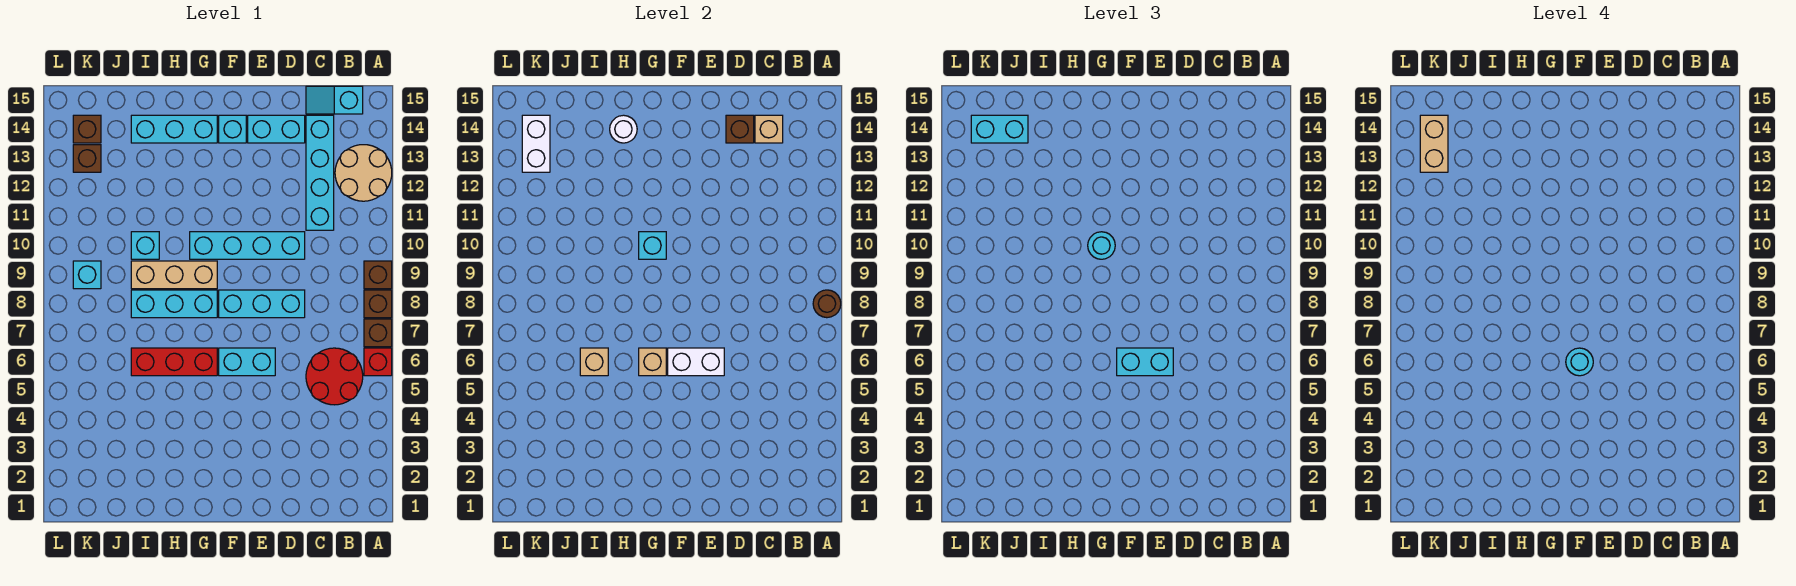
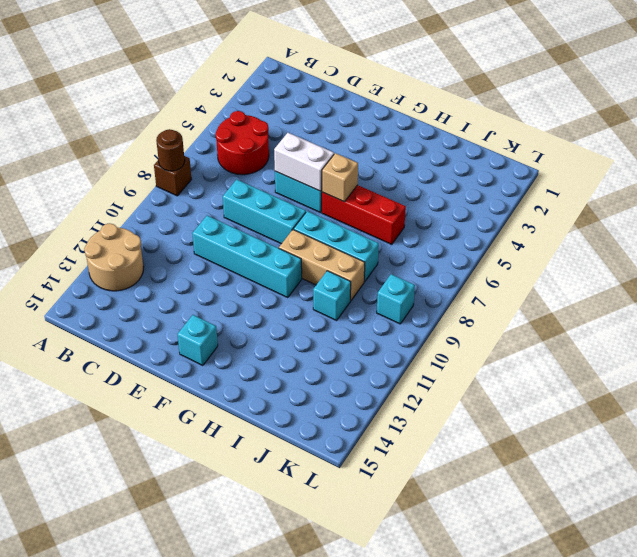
none -> red brick A6 level 1
none -> brown brick A7 level 1
none -> brown brick A9 level 1
none -> cyan slope B15:C15 level 1 top B

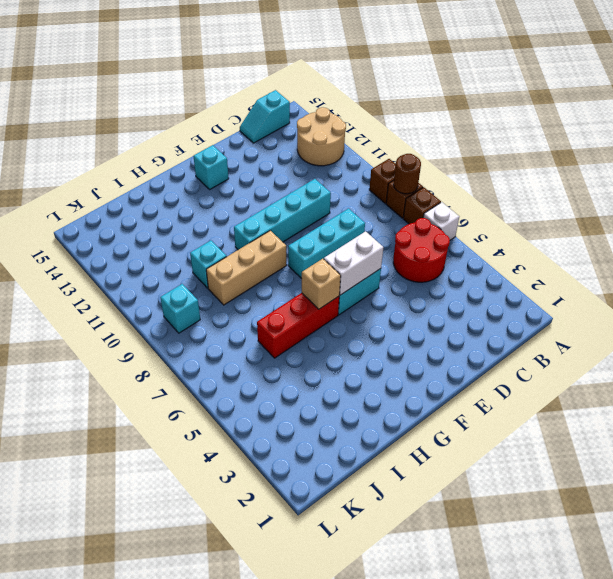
white brick A6 level 1 -> red brick A6 level 1
none -> cyan brick C11:C14 level 1
none -> cyan brick D14:E14 level 1
none -> cyan brick G8:I8 level 1
none -> cyan brick G14:I14 level 1

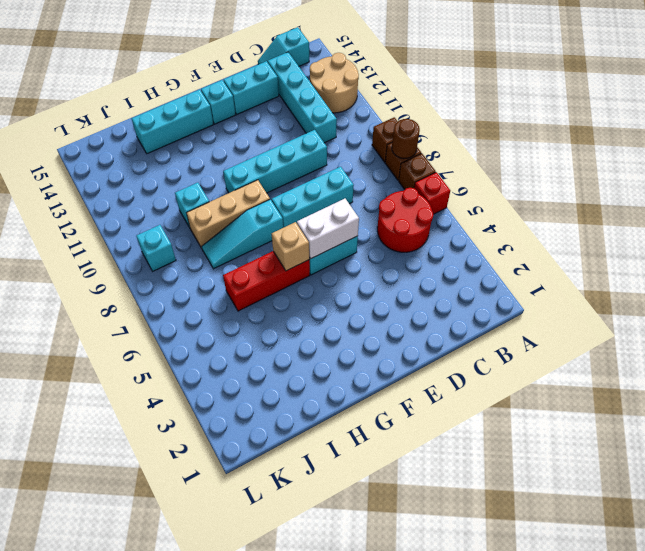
cyan slope G8:I8 level 1 top G -> cyan brick G8:I8 level 1
none -> brown brick K13 level 1
none -> brown brick K14 level 1
none -> tan brick C14 level 2
none -> brown brick D14 level 2

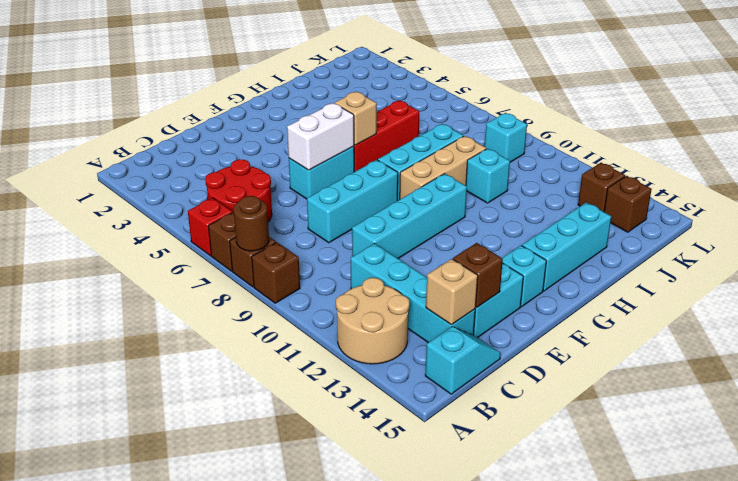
none -> cyan brick G10 level 2
none -> white round brick H14 level 2
none -> tan brick I6 level 2
none -> white brick K13:K14 level 2

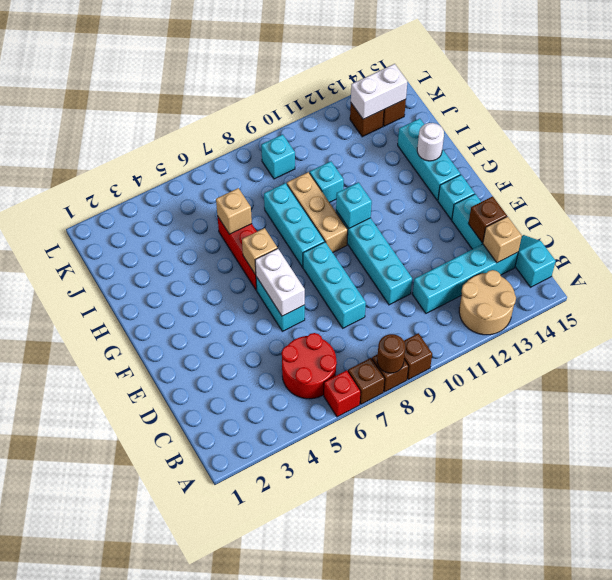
none -> cyan brick E6:F6 level 3
none -> cyan round brick G10 level 3
none -> cyan brick J14:K14 level 3
none -> cyan round brick F6 level 4

